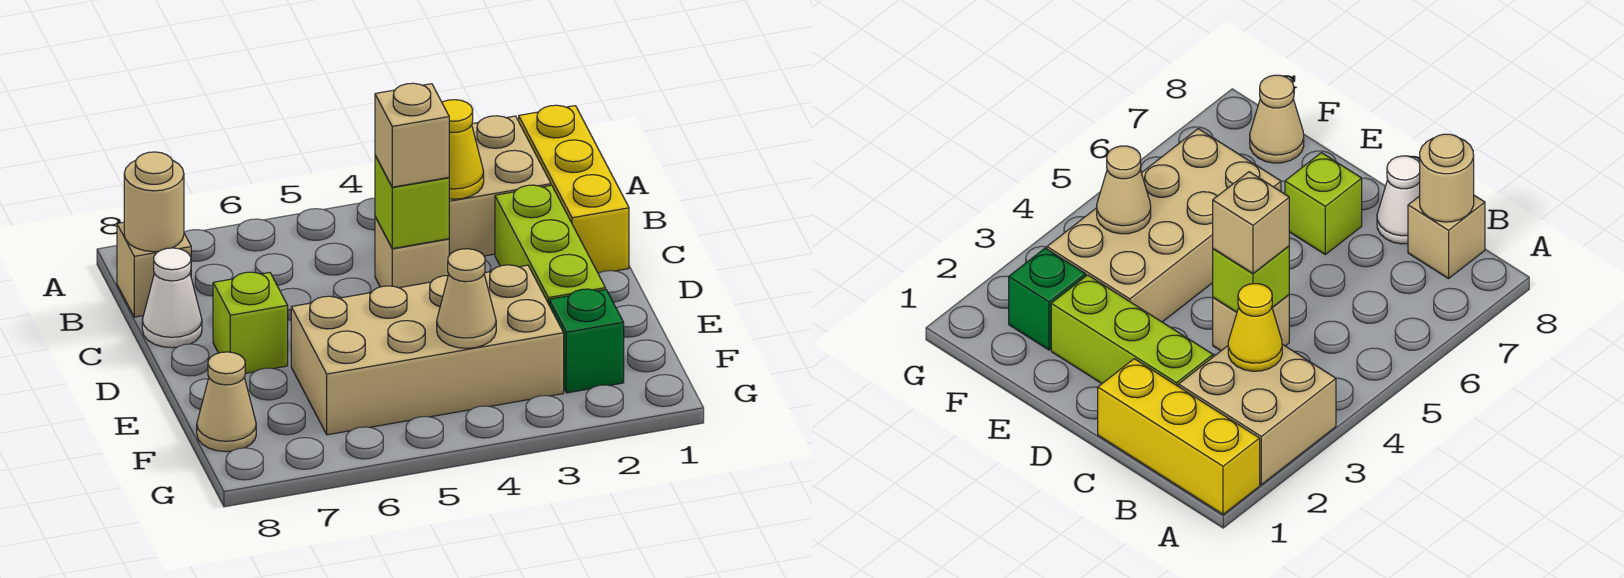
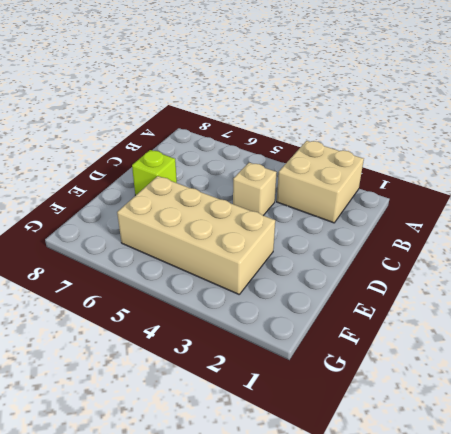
none -> yellow brick A1:C1 level 1
none -> tan brick B8 level 1
none -> lime brick C2:E2 level 1

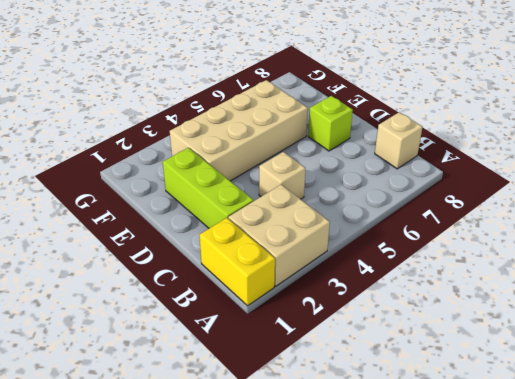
yellow brick A1:B1 level 1 -> yellow brick A1:C1 level 1
none -> white cone C8 level 1
none -> green brick F2 level 1
none -> tan cone F8 level 1

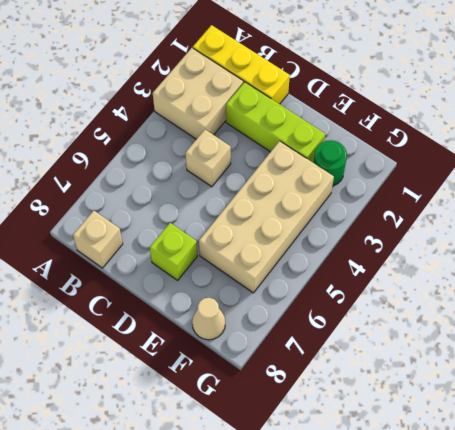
green round brick F2 level 1 -> green brick F2 level 1
none -> white cone C8 level 1
none -> yellow cone B3 level 2
none -> tan round brick B8 level 2

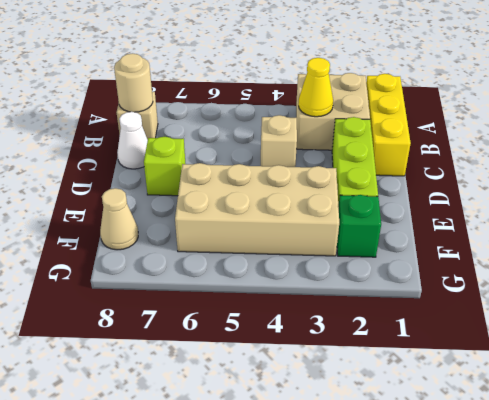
none -> lime brick C4 level 2
none -> tan cone F4 level 2
none -> tan brick C4 level 3

